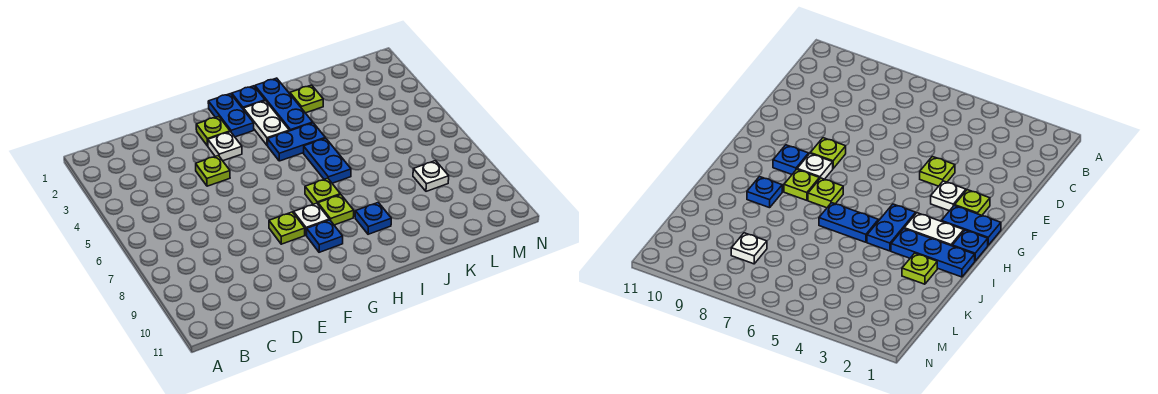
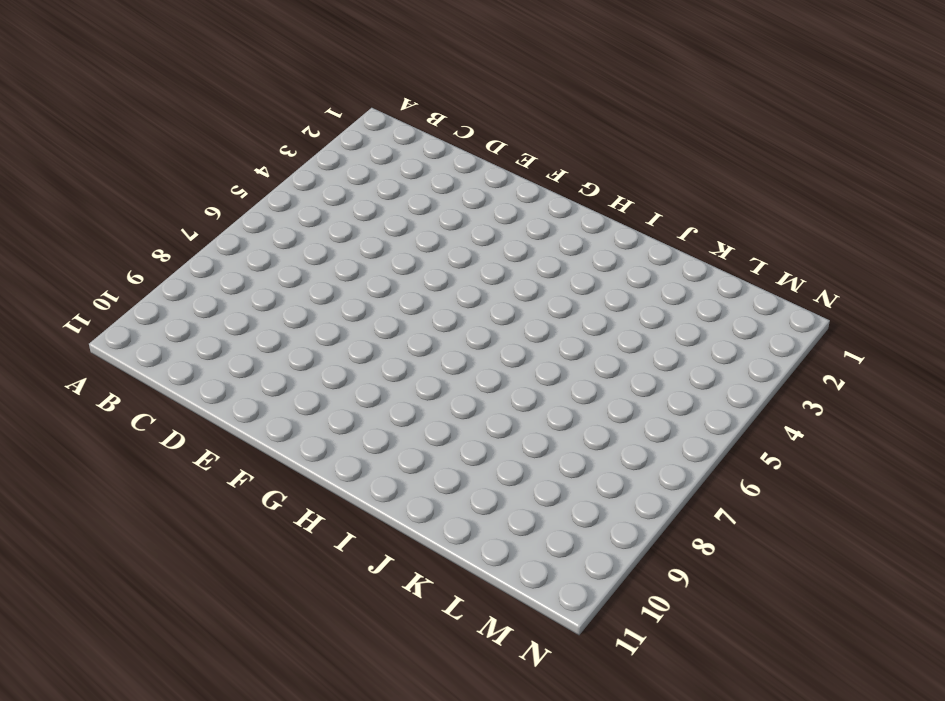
none -> lime plate E4 level 1
none -> lime plate F2 level 1
none -> white plate F3 level 1

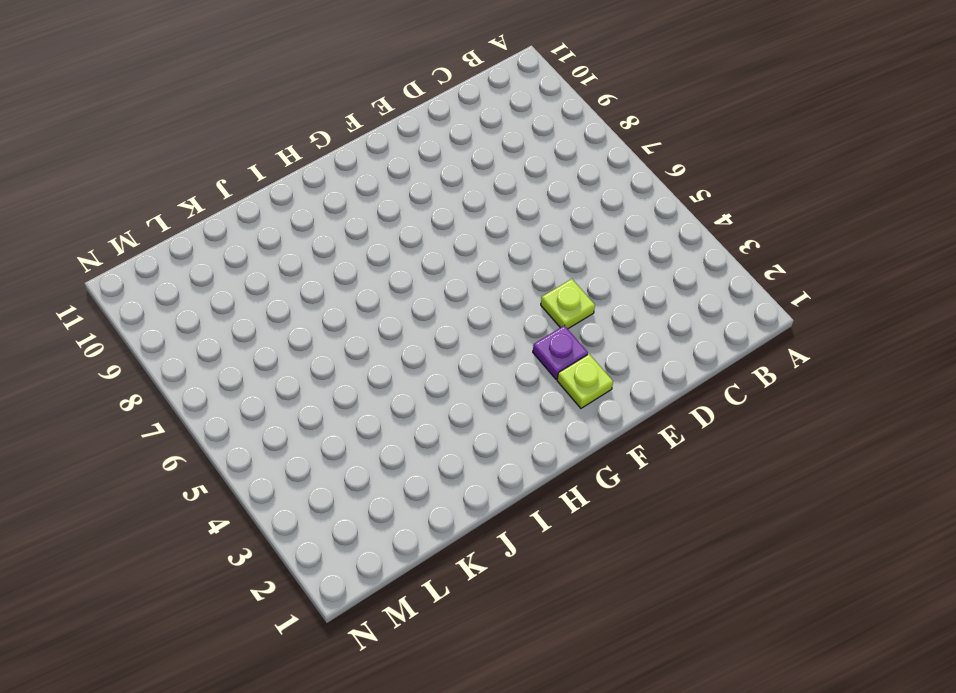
purple plate F3 level 1 -> white plate F3 level 1
none -> lime plate F8 level 1
none -> blue plate G1:G2 level 1
none -> white plate G8 level 1

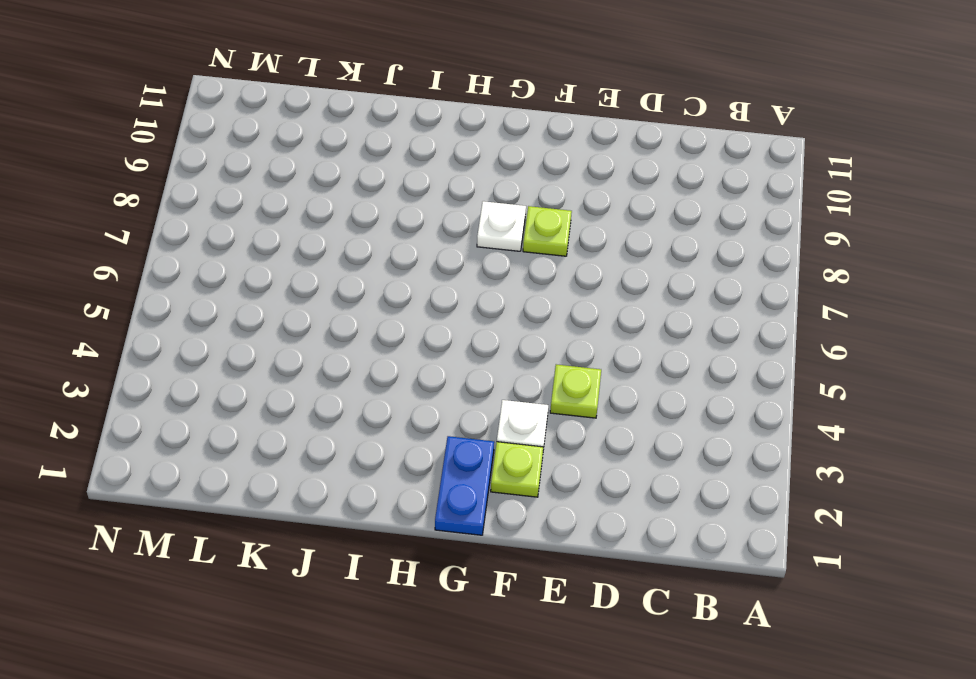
none -> blue plate G9 level 1
none -> blue plate H1 level 1
none -> white plate H2:H3 level 1

